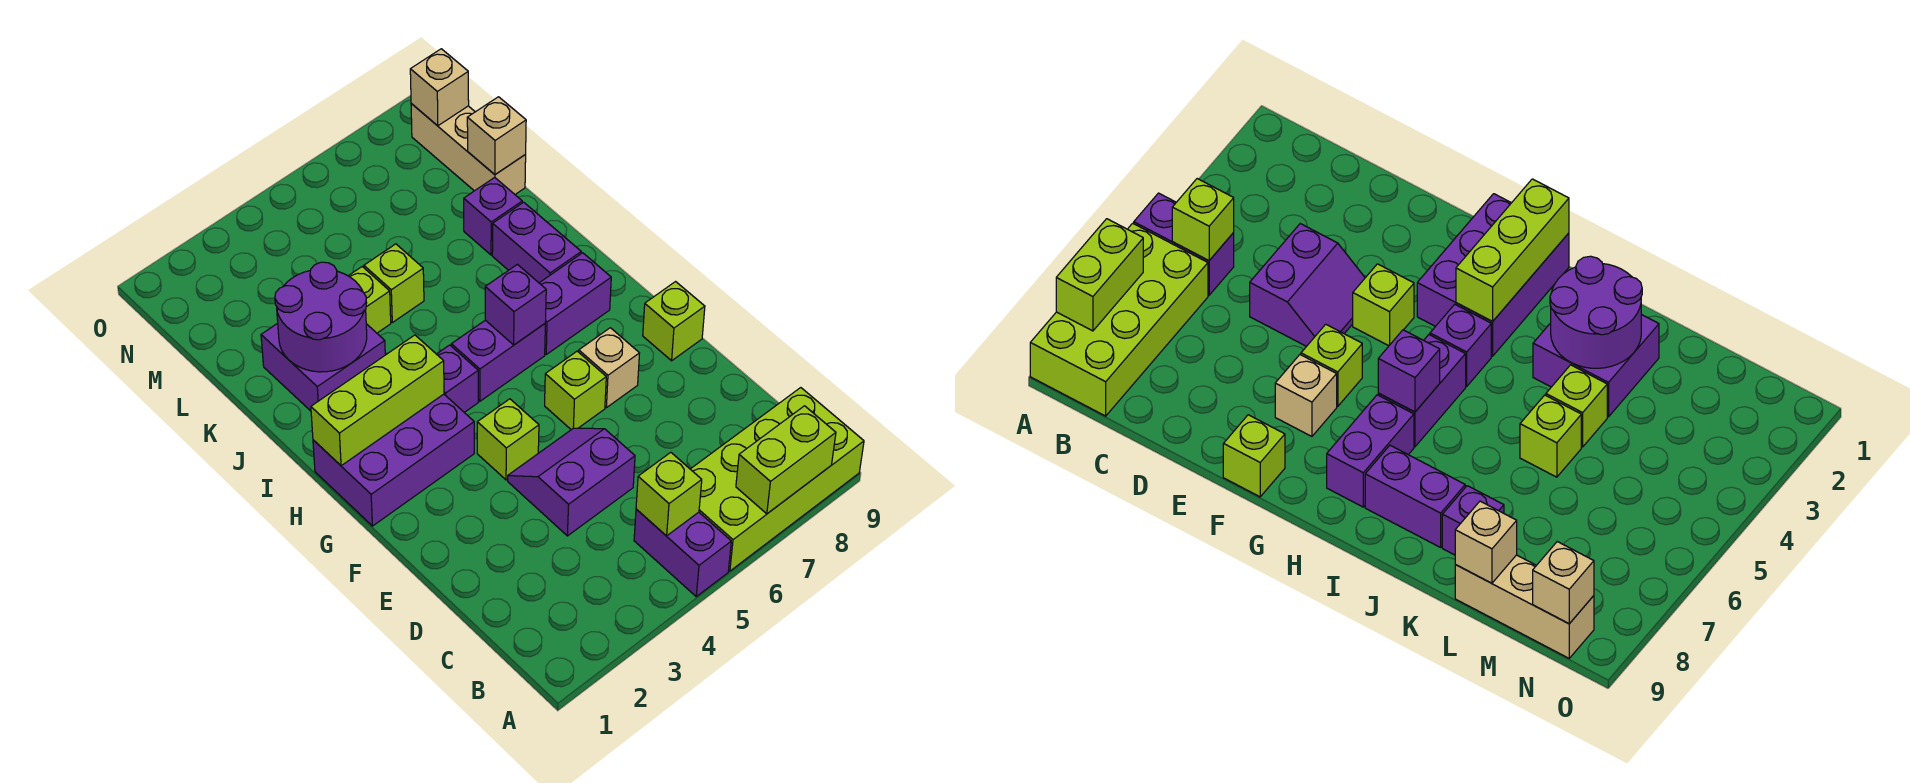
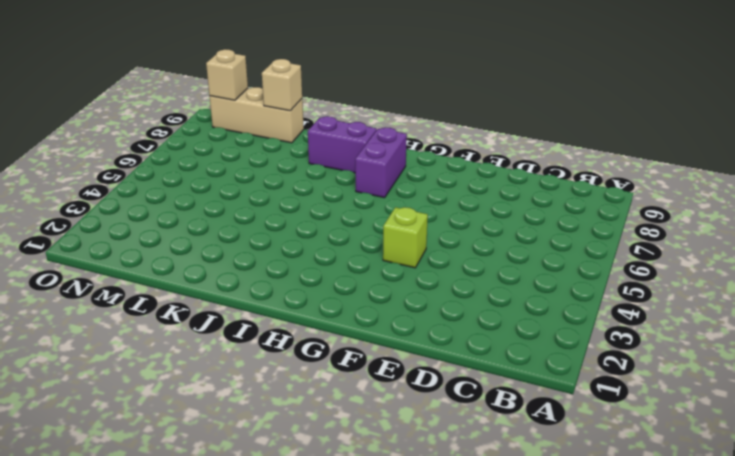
none -> purple brick A5:B5 level 1
none -> lime brick A6:B9 level 1
none -> purple slope D4:E5 level 1 top D

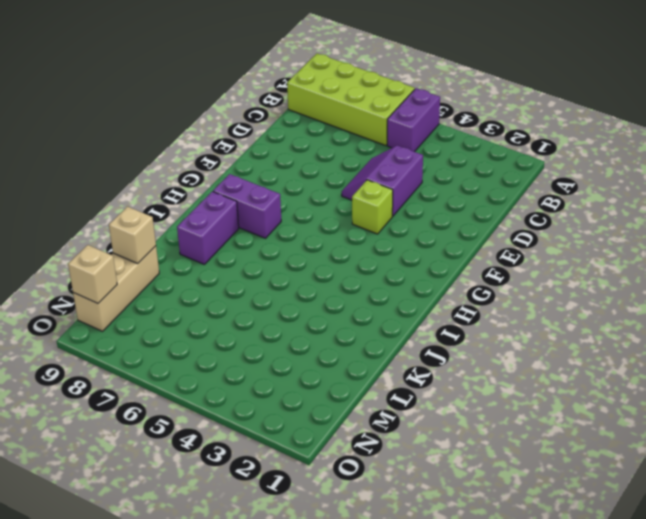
purple slope D4:E5 level 1 top 4 -> purple slope D4:E5 level 1 top D
none -> lime brick F6 level 1
none -> tan brick F7 level 1
none -> lime brick F9 level 1

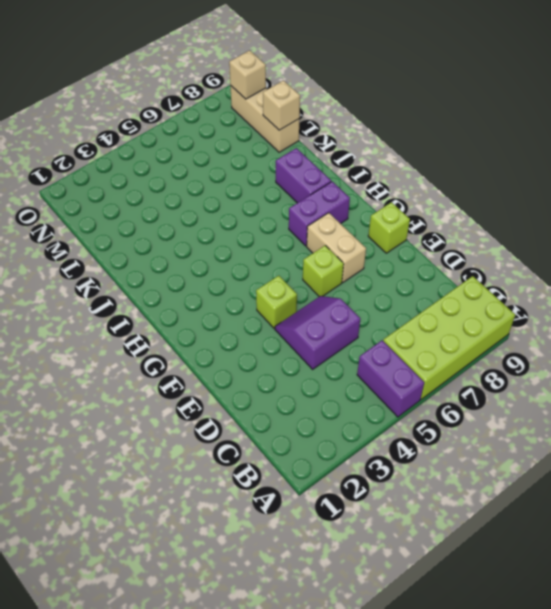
tan brick F7:G7 level 1 -> tan brick F7 level 1
none -> purple brick G1:H3 level 1
none -> purple brick H4 level 1
none -> purple brick H5:H6 level 1

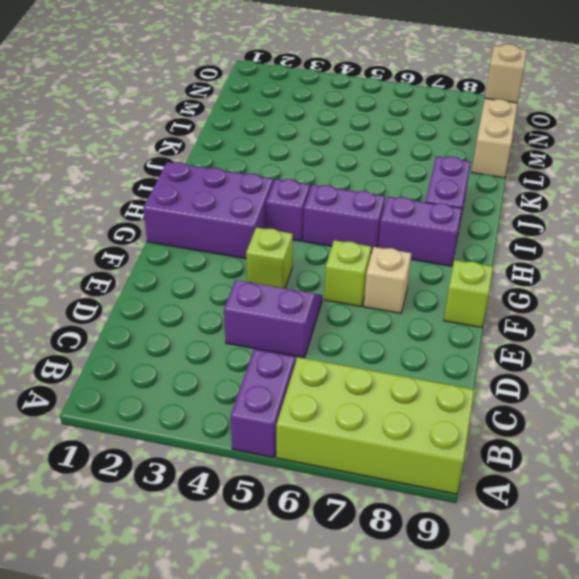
none -> purple brick J2:K3 level 1
none -> lime brick K4 level 1
none -> lime brick K5 level 1

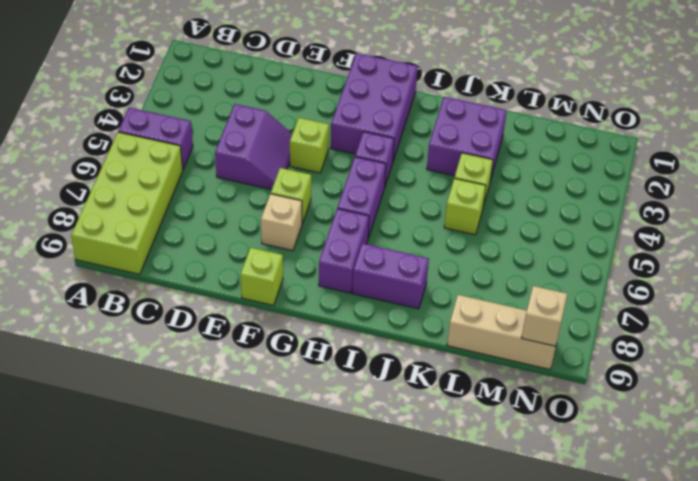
none -> purple brick K8 level 1
none -> lime brick A7:A8 level 2
none -> lime brick B5 level 2

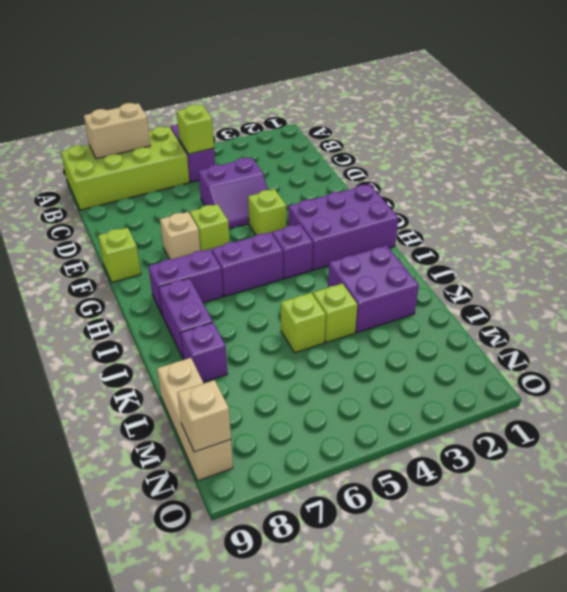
tan brick A7:A8 level 2 -> lime brick A7:A8 level 2
none -> lime brick H1:H3 level 2
none -> purple brick H6 level 2
none -> purple round brick J2:K3 level 2

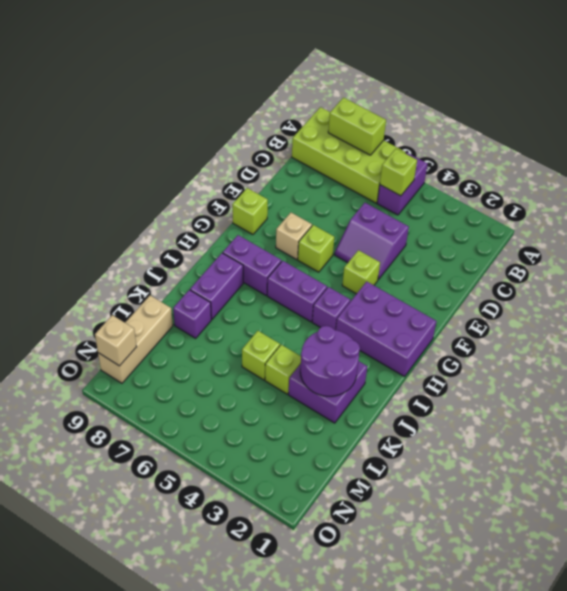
none -> lime brick H1:H3 level 2
none -> purple brick H6 level 2
none -> tan brick L9 level 2

